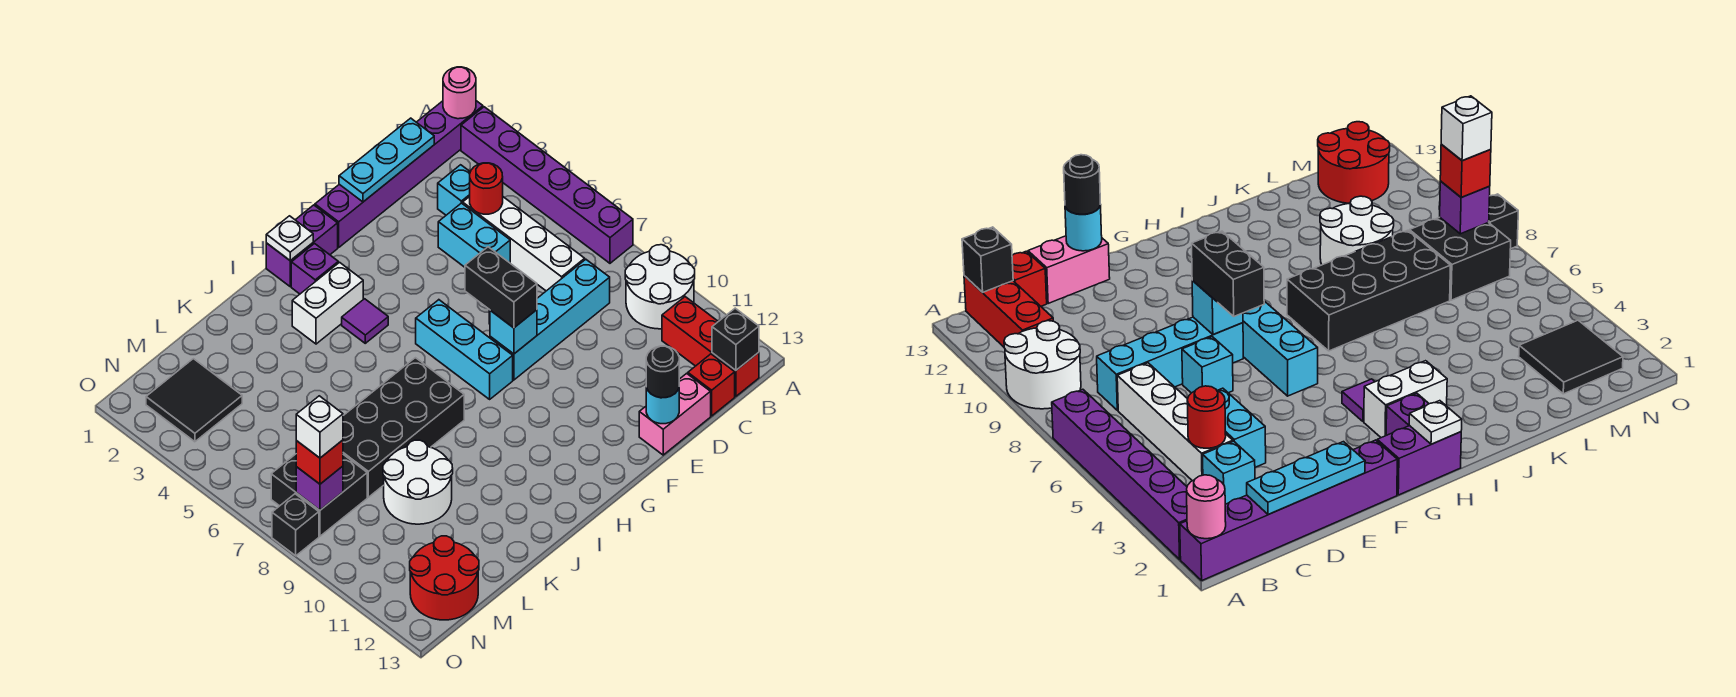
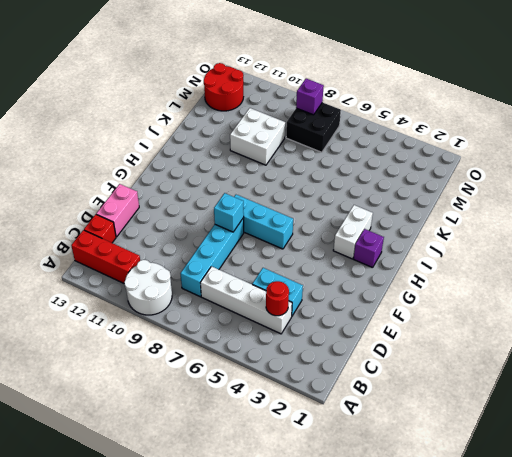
white brick K9:L10 level 1 -> white round brick K9:L10 level 1
none -> purple brick A1:F1 level 1
none -> purple brick A2:A7 level 1
none -> cyan brick C3 level 1
none -> cyan brick E7 level 1

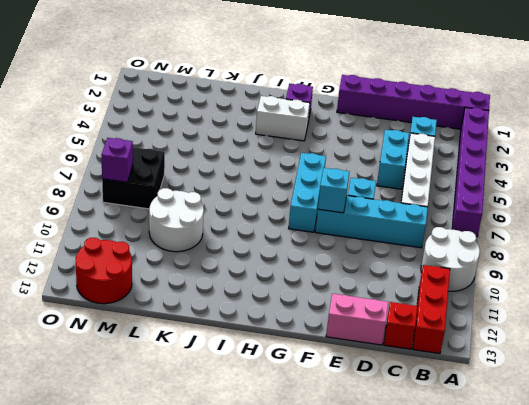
none -> purple brick G1:H1 level 1
none -> purple tile H4 level 1
none -> black brick I7:L8 level 1
none -> black tile M2:N3 level 1

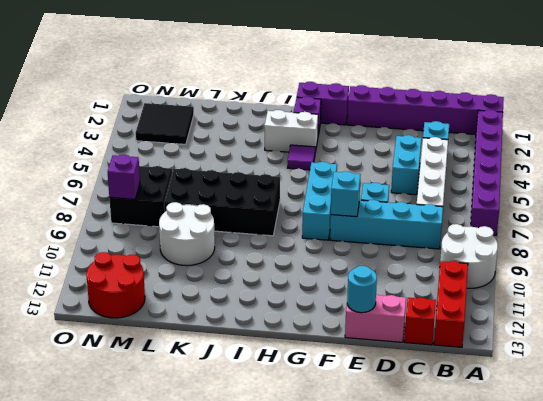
none -> black brick O8 level 1
none -> pink round brick A1 level 2
none -> black brick B13 level 2
none -> cyan plate C1:E1 level 2

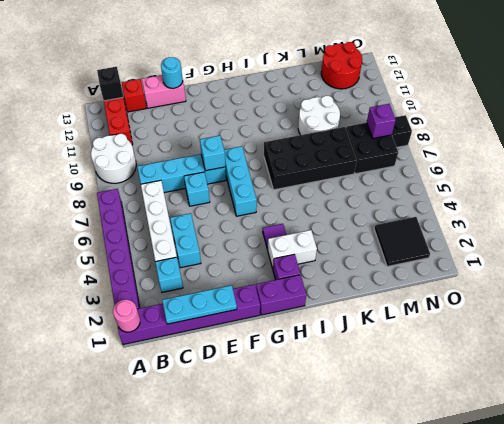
none -> red round brick C4 level 2
none -> white plate H1 level 2
none -> black round brick E13 level 3
none -> black brick F7:F8 level 3

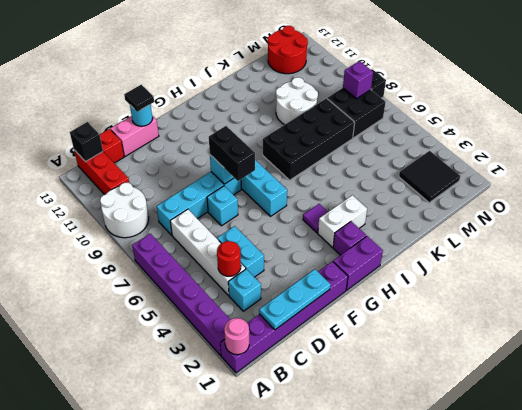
black tile E13 level 3 -> black round brick E13 level 3
none -> white plate H1 level 2
none -> red brick N8 level 3
none -> white brick N8 level 4

